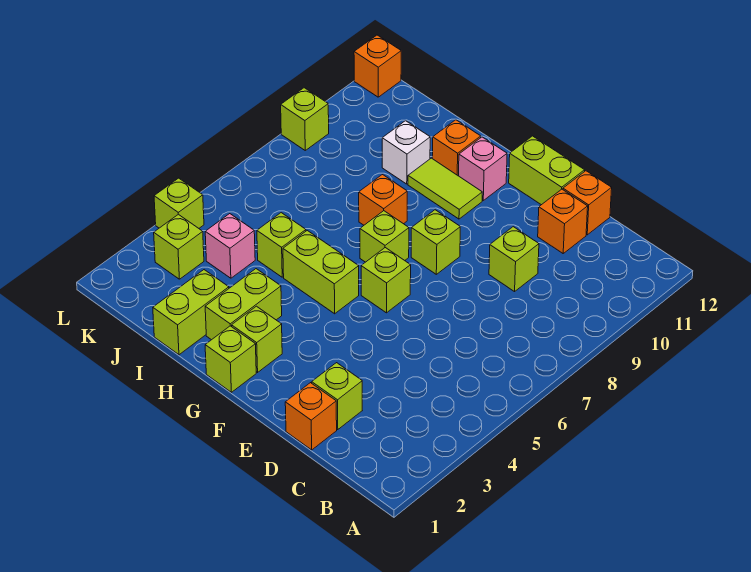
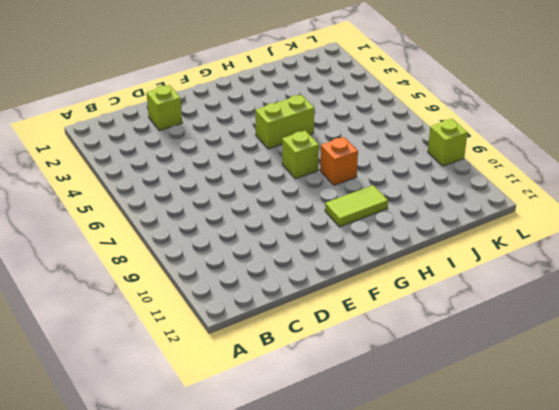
none -> orange brick D1 level 1
none -> lime brick D9 level 1
none -> orange brick D11 level 1

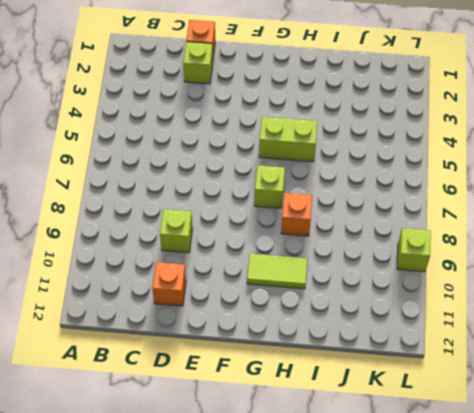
none -> orange brick D12 level 1
none -> lime brick E12:F12 level 1
none -> lime brick F6 level 1

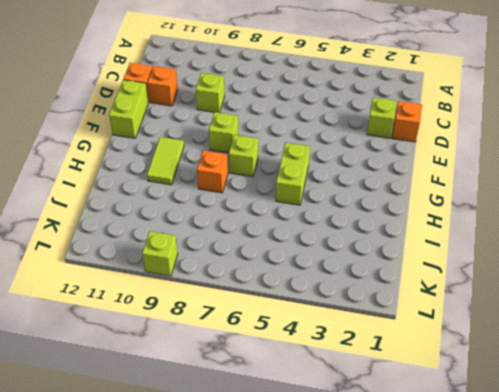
none -> lime brick F6 level 1
none -> lime brick G1 level 1
none -> lime brick G2 level 1

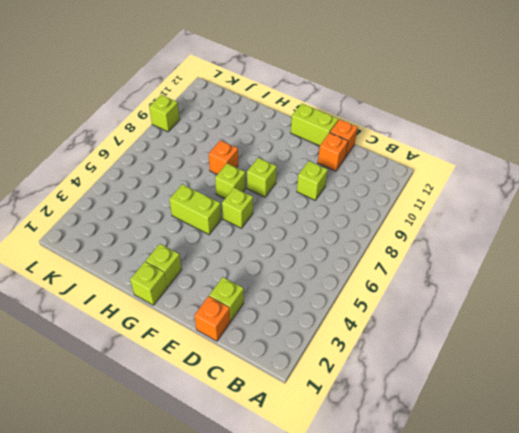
none -> lime tile G10:H10 level 1
none -> pink brick G11 level 1
none -> lime brick H2:H3 level 1

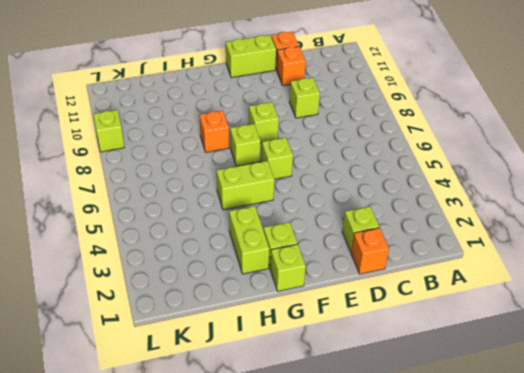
none -> lime tile G10:H10 level 1
none -> pink brick G11 level 1
none -> orange brick H11 level 1

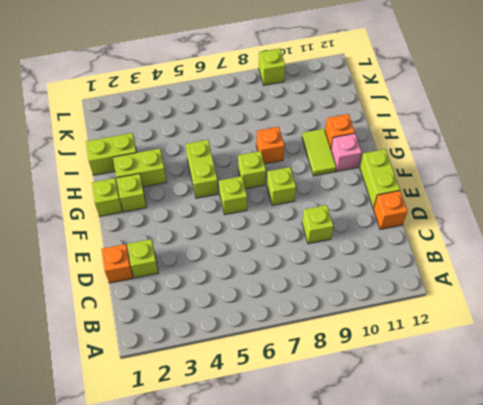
none -> orange brick D11 level 1
none -> lime brick I5 level 1
none -> white brick I10 level 1

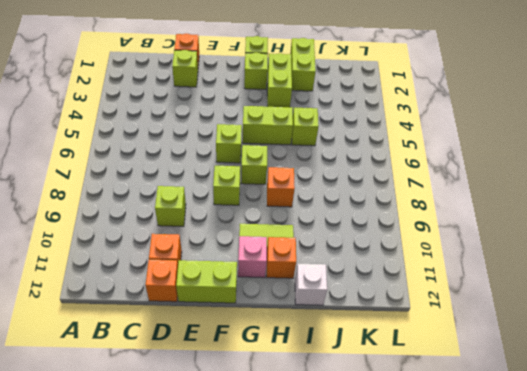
white brick I12 level 1 -> white brick I10 level 1
none -> pink brick J4 level 1
none -> lime brick K3 level 1
none -> lime brick L4 level 1

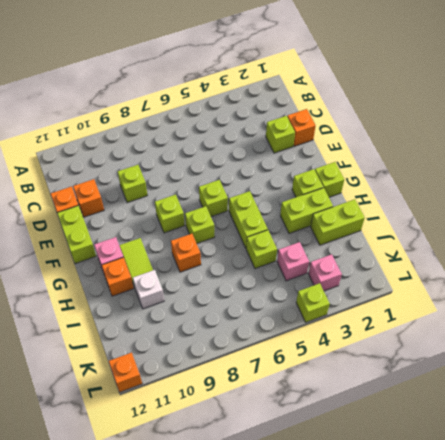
pink brick K3 level 1 -> lime brick K3 level 1
none -> lime brick L9 level 1

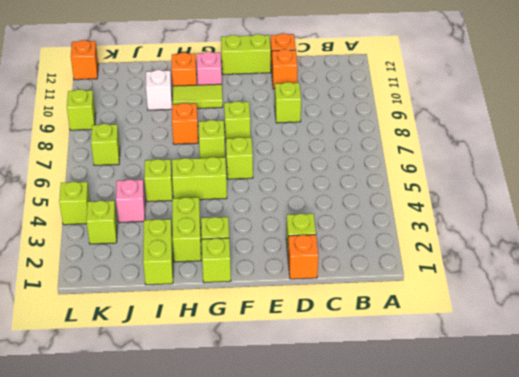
lime brick K7 level 1 -> none

